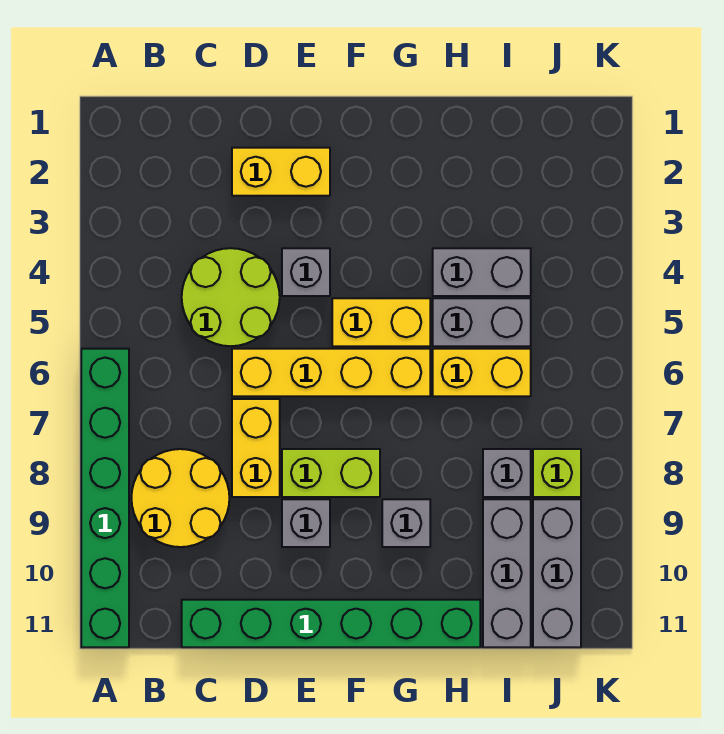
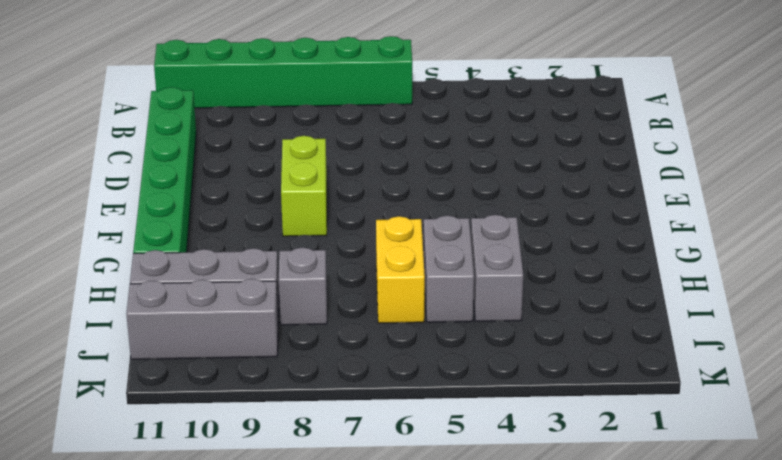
none -> yellow round brick B8:C9 level 1
none -> lime round brick C4:D5 level 1
none -> yellow brick D2:E2 level 1

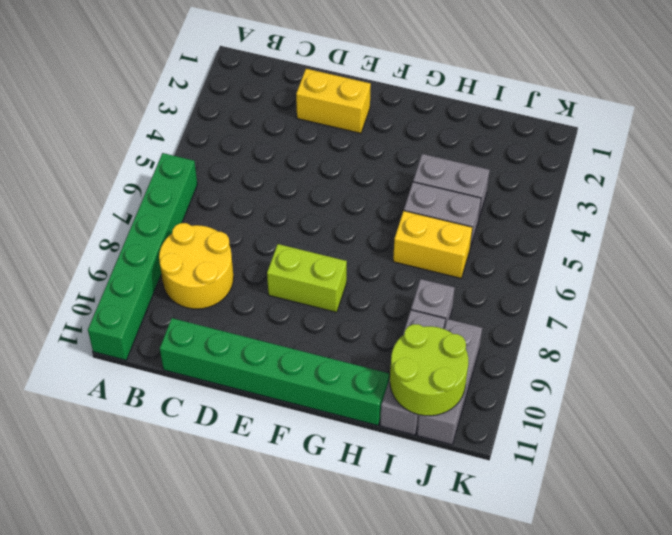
lime round brick I10:J11 level 2 -> lime round brick C4:D5 level 1
none -> yellow brick D6:G6 level 1
none -> yellow brick D7:D8 level 1
none -> grey brick E4 level 1

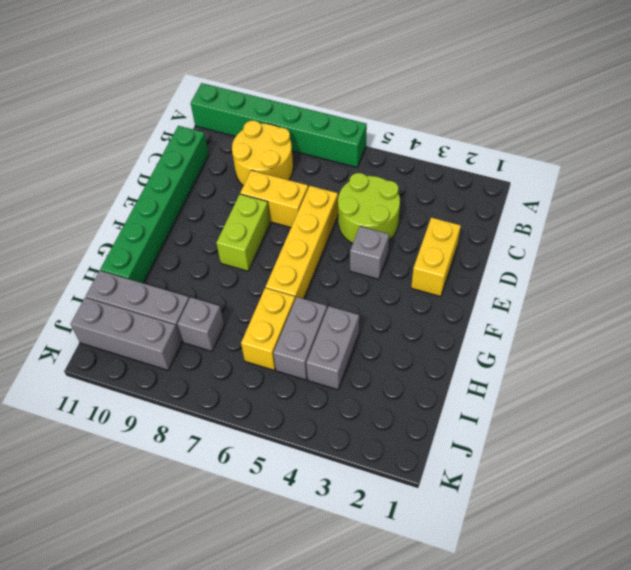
none -> grey brick E9 level 1
none -> yellow brick F5:G5 level 1
none -> grey brick G9 level 1

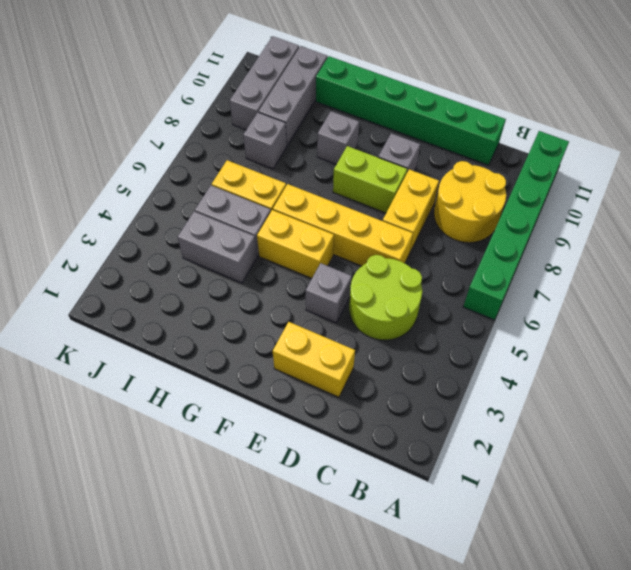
none -> lime brick J8 level 1

